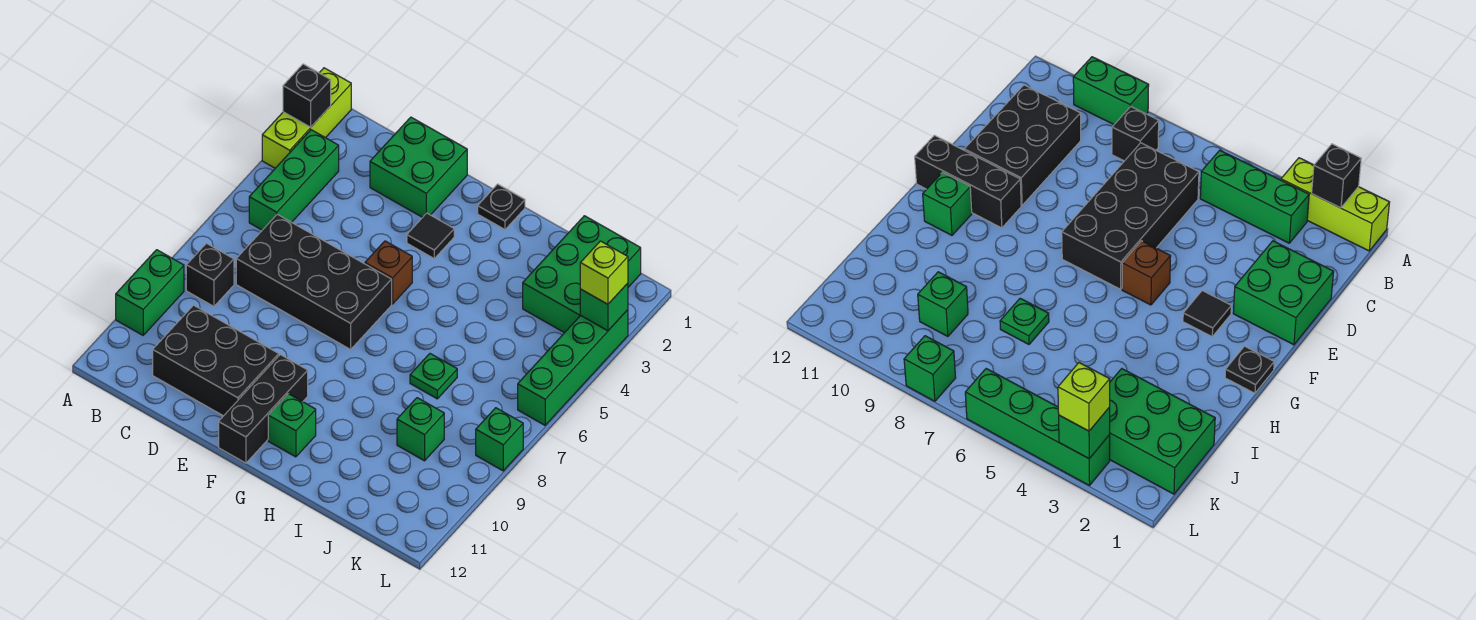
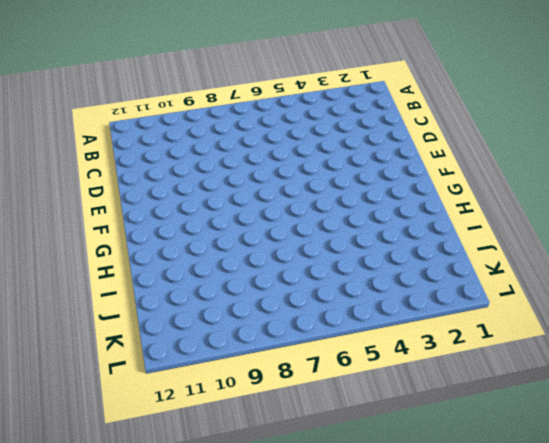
none -> lime brick A1:A3 level 1
none -> green brick A9:A10 level 1
none -> green brick B3:B5 level 1

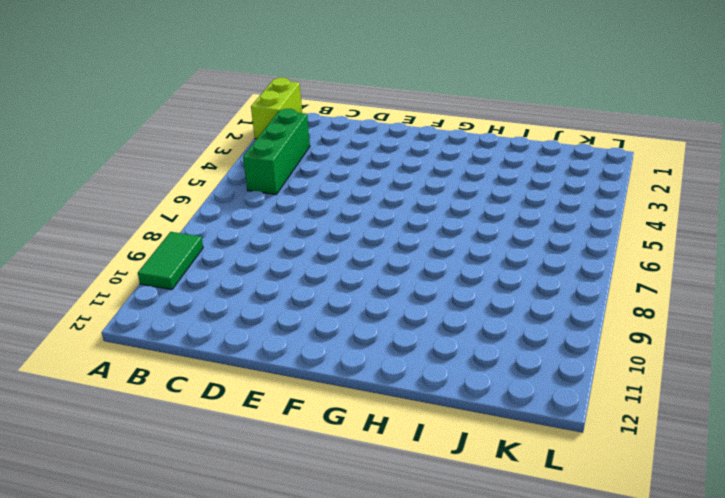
lime brick A1:A2 level 1 -> lime brick A1:A3 level 1
green tile A9:A10 level 1 -> green brick A9:A10 level 1
none -> black brick B8 level 1
none -> black brick C6:F7 level 1
none -> black brick C10:E11 level 1

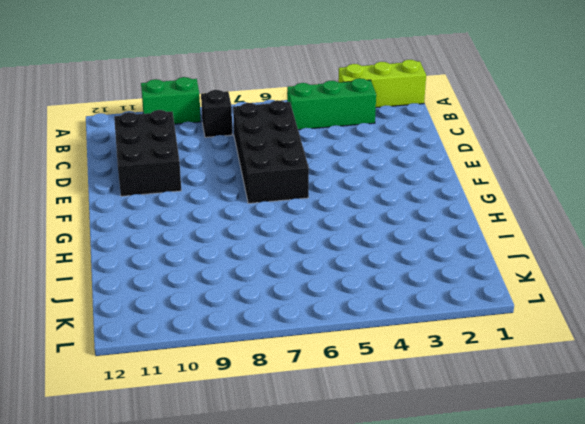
none -> green brick D1:E2 level 1
none -> black tile F3 level 1
none -> brown brick F5 level 1

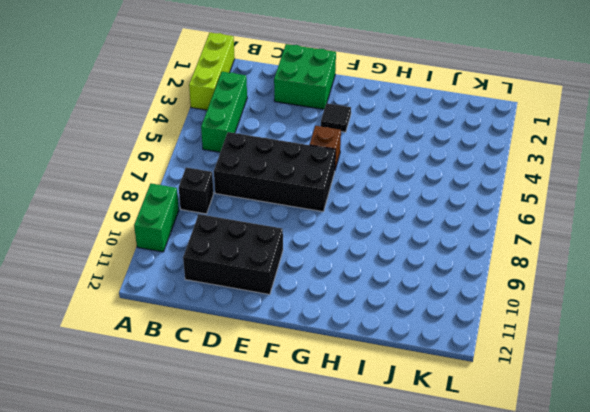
none -> black brick F10:F12 level 1
none -> black plate G1 level 1
none -> green brick G11 level 1

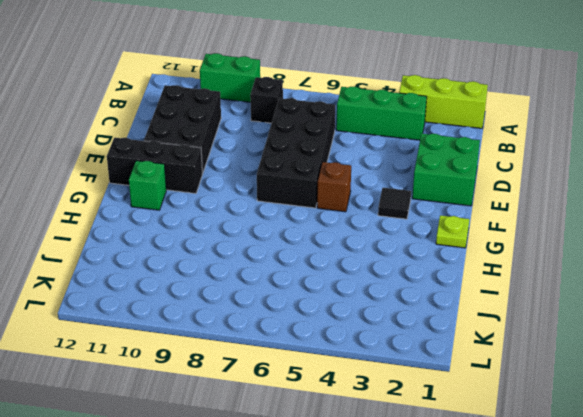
lime plate G1 level 1 -> black plate G1 level 1
none -> green plate I7 level 1
none -> green brick J1:K3 level 1
none -> green brick J9 level 1

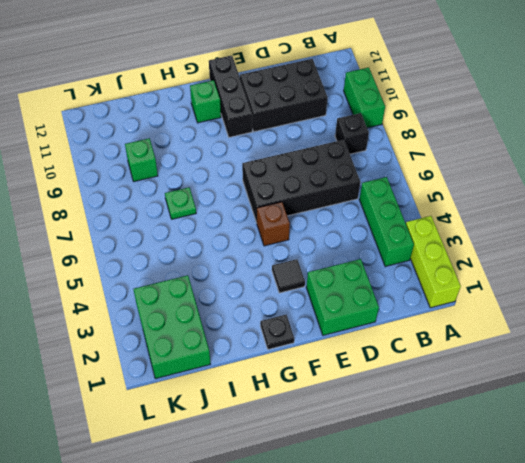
none -> green brick L3:L6 level 1
none -> green brick L8 level 1
none -> black brick A2 level 2

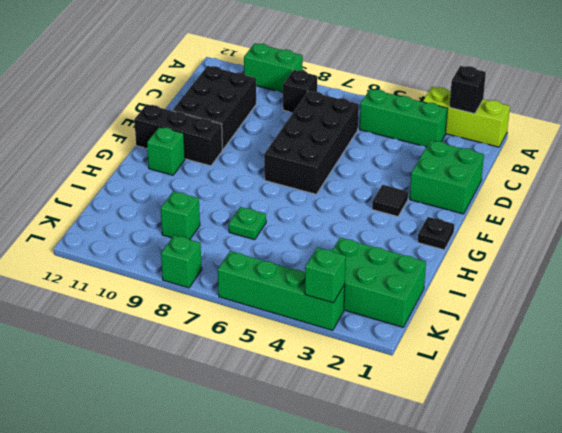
none -> brown brick F5 level 1
none -> lime brick L3 level 3

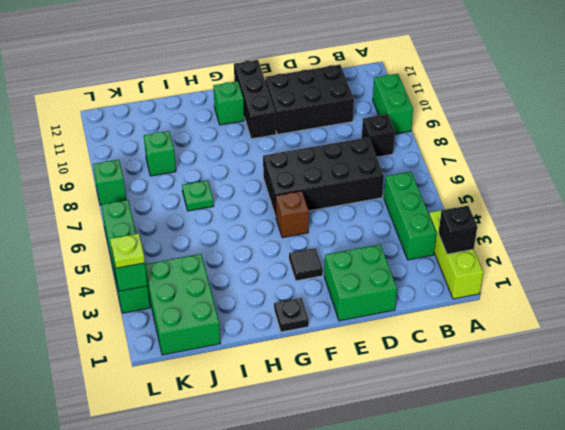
lime plate L3 level 3 -> lime brick L3 level 3

